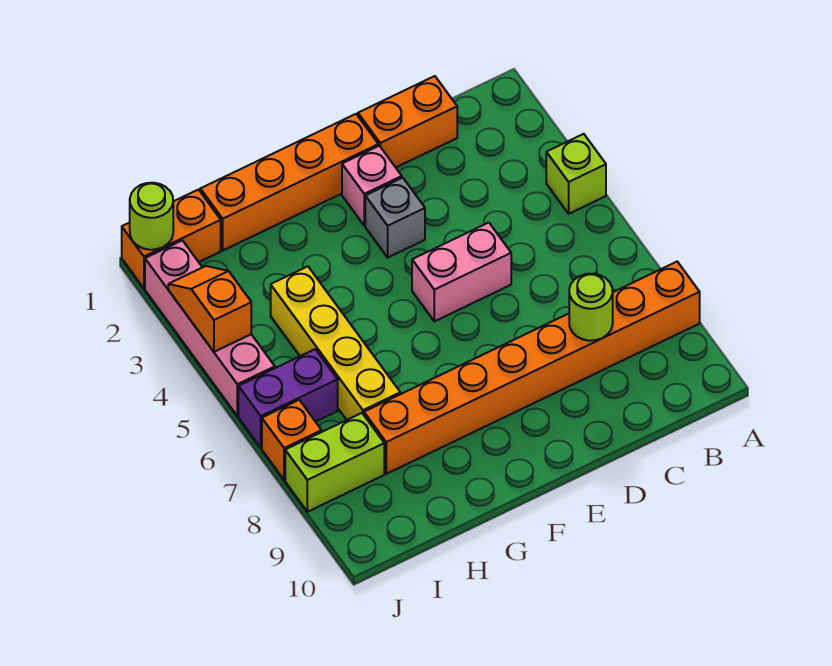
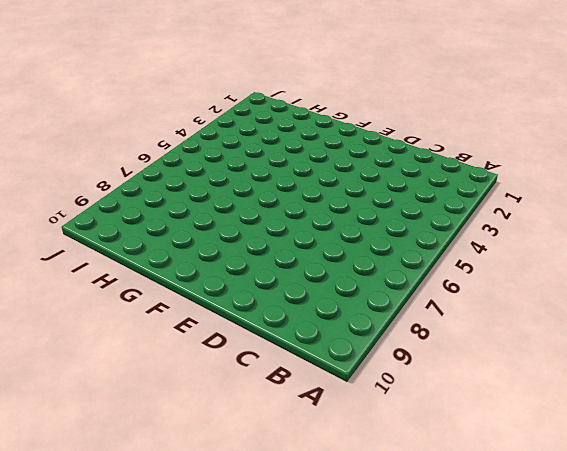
none -> lime brick A4 level 1
none -> orange brick A8:H8 level 1
none -> orange brick C1:D1 level 1

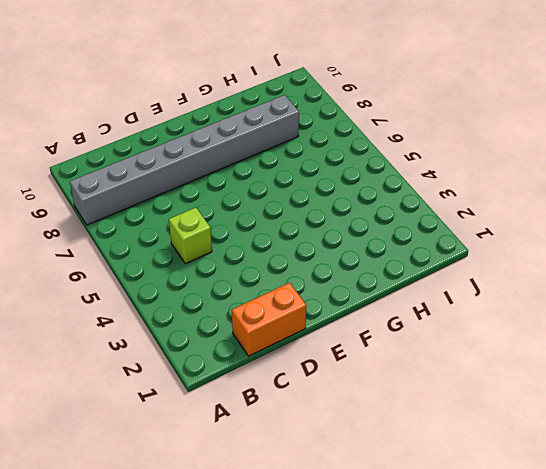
grey brick A8:H8 level 1 -> orange brick A8:H8 level 1
lime brick C5 level 1 -> lime brick A4 level 1
none -> pink brick D5:E5 level 1
none -> orange brick E1:H1 level 1
none -> pink brick E2 level 1

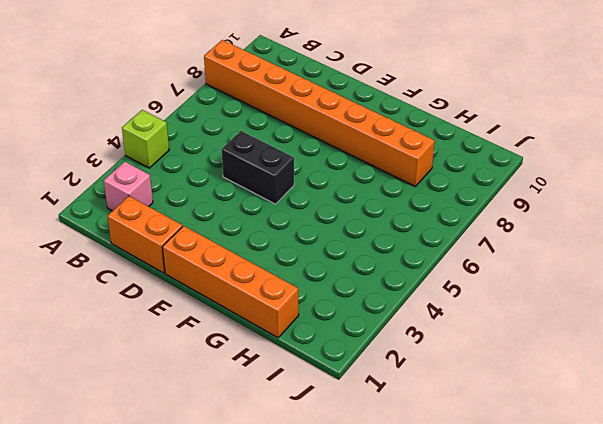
pink brick B2 level 1 -> pink brick E2 level 1
black brick D5:E5 level 1 -> pink brick D5:E5 level 1
none -> grey brick E3 level 1
none -> yellow brick H4:H7 level 1
none -> orange brick I1:J1 level 1

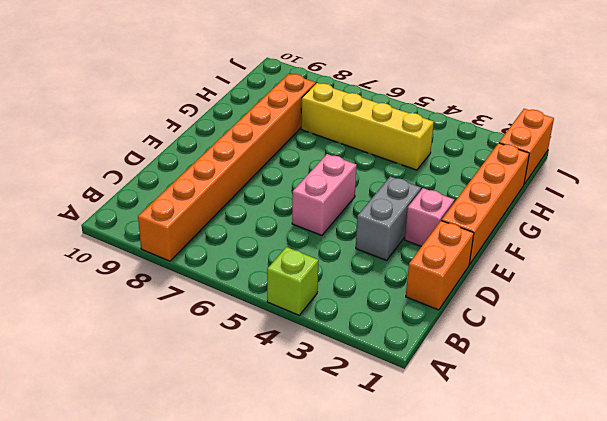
grey brick D3:E3 level 1 -> grey brick E3 level 1
none -> purple brick I6:J6 level 1
none -> lime brick I8:J8 level 1
none -> pink brick J2:J5 level 1

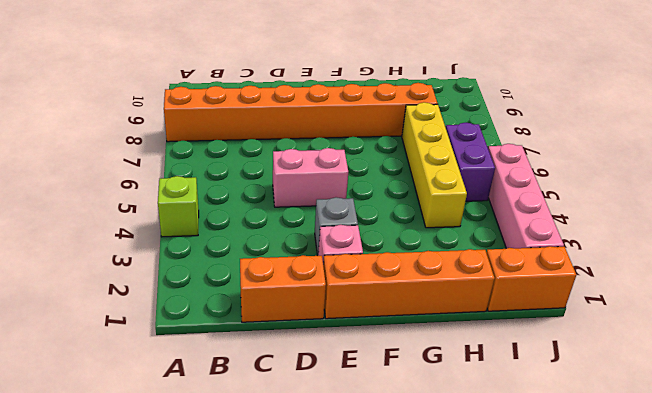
purple brick I5:I6 level 1 -> purple brick I6:J6 level 1
none -> lime brick I8:J8 level 1
none -> orange brick J7 level 1
none -> lime round brick C8 level 2

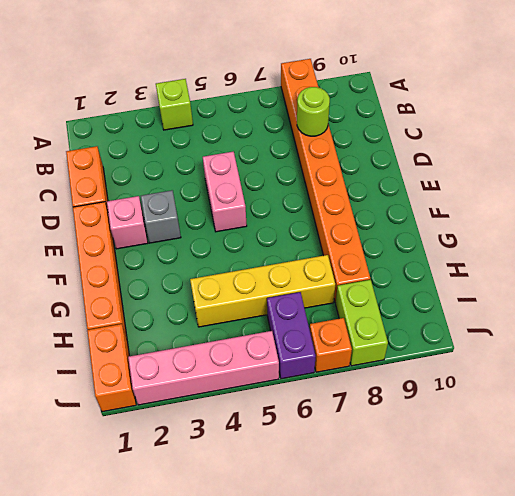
none -> lime round brick J1 level 2
none -> orange slope J3:J4 level 2 top 4

